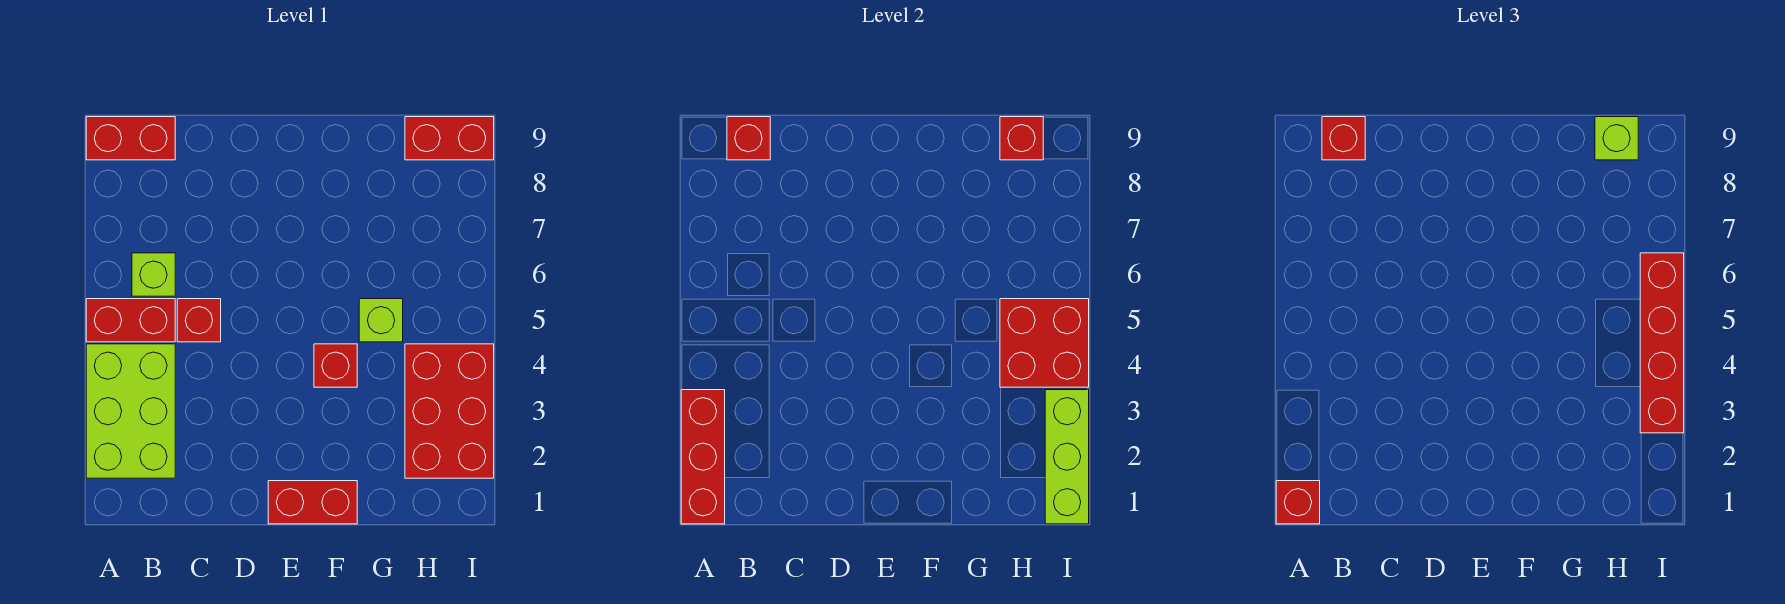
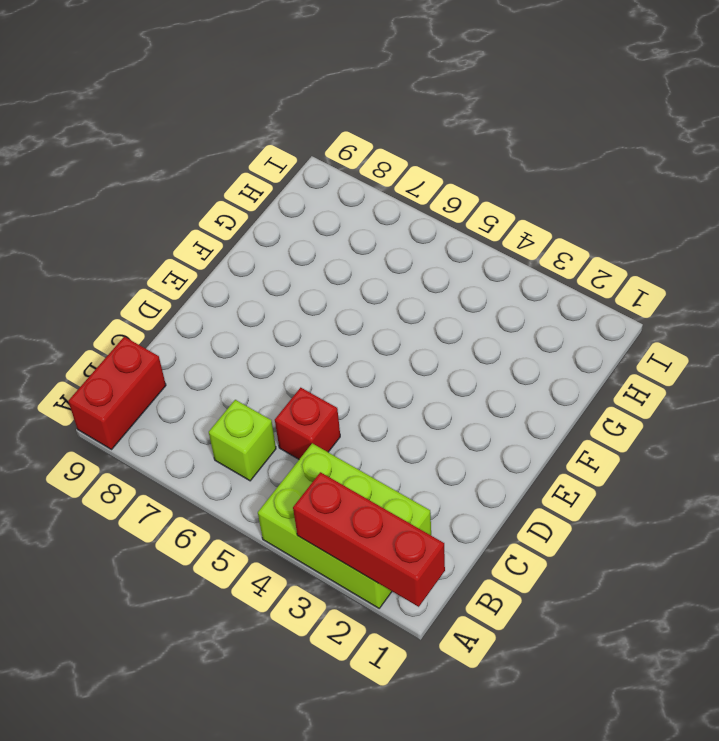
none -> red brick A5:B5 level 1
none -> red brick E1:F1 level 1
none -> red brick F4 level 1

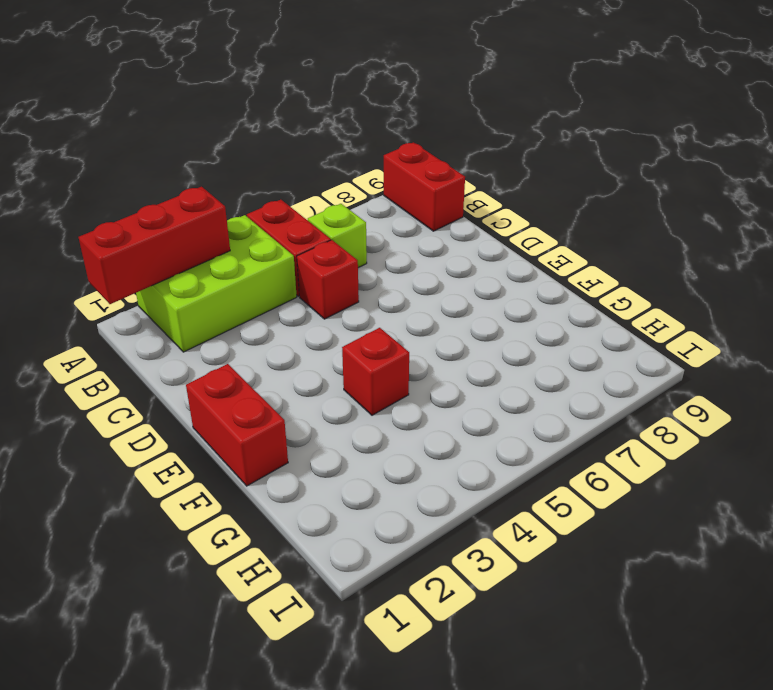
none -> lime brick G5 level 1
none -> red brick H2:I4 level 1
none -> red brick H9:I9 level 1

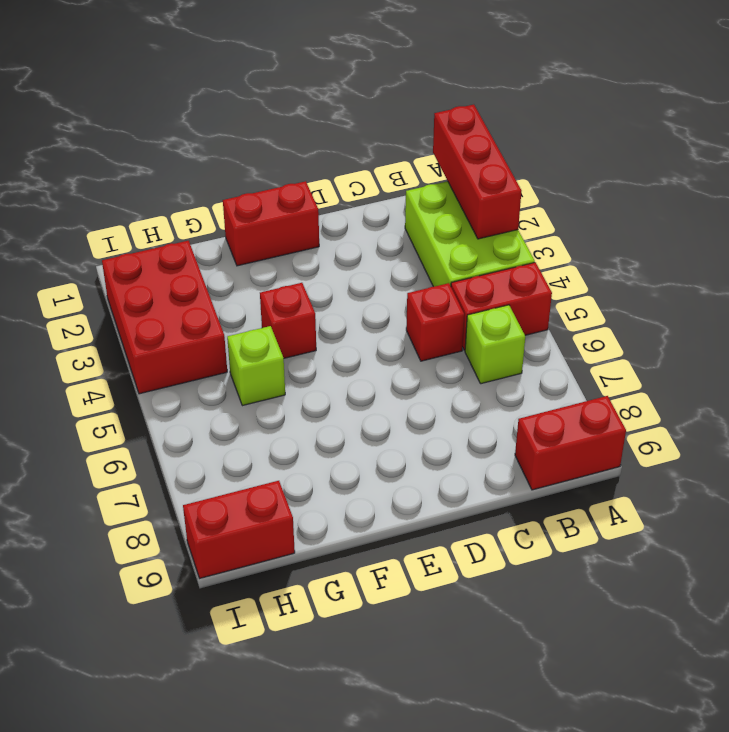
none -> red brick B9 level 2
none -> red brick H4:I5 level 2
none -> red brick H9 level 2

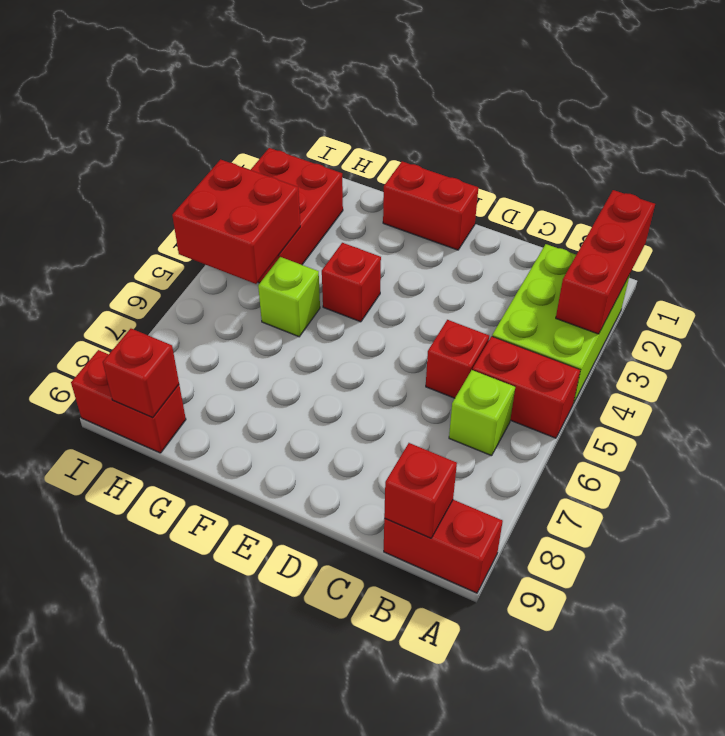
none -> lime brick I1:I3 level 2
none -> red brick A1 level 3
none -> red brick B9 level 3

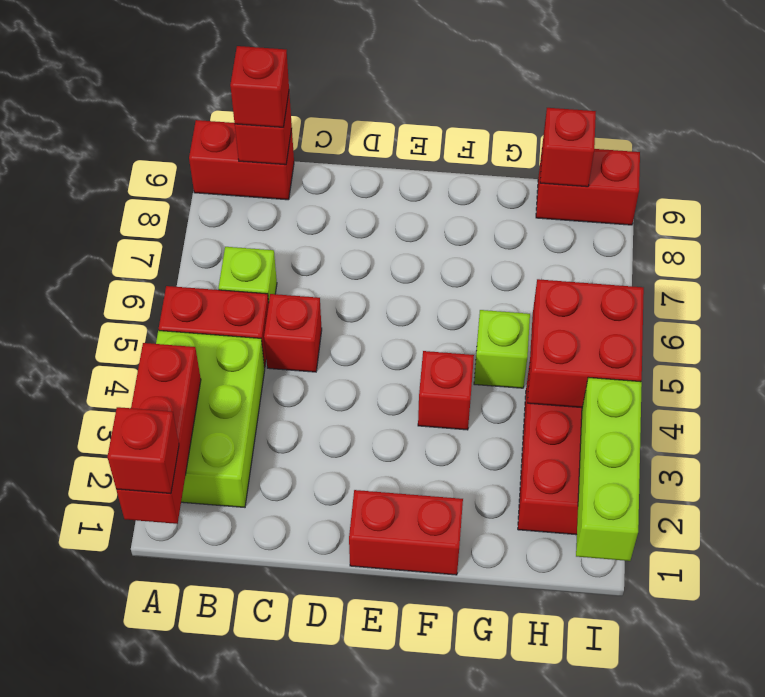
none -> lime brick H9 level 3
none -> red brick I3:I6 level 3

